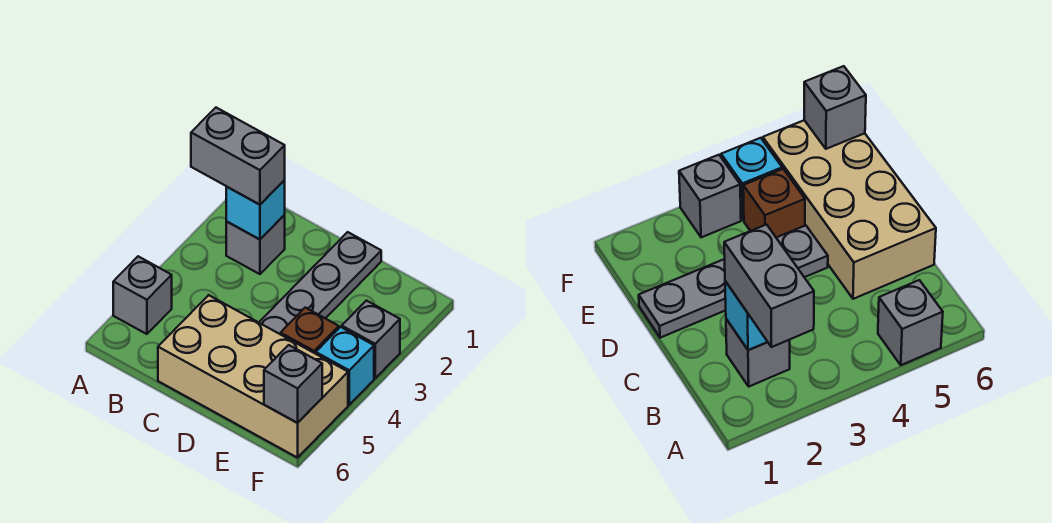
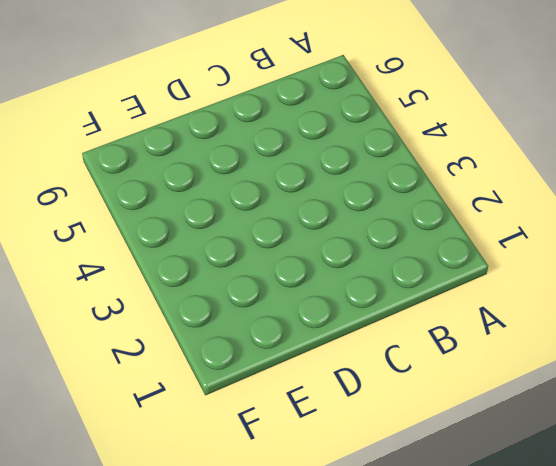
none -> grey brick A5 level 1
none -> grey brick B2 level 1

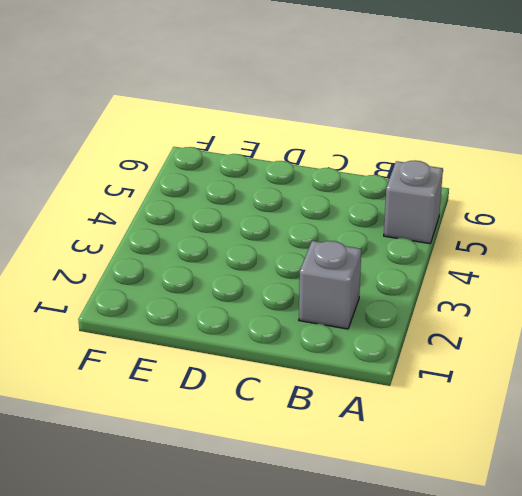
none -> tan brick C5:F6 level 1
none -> grey plate D1:D4 level 1

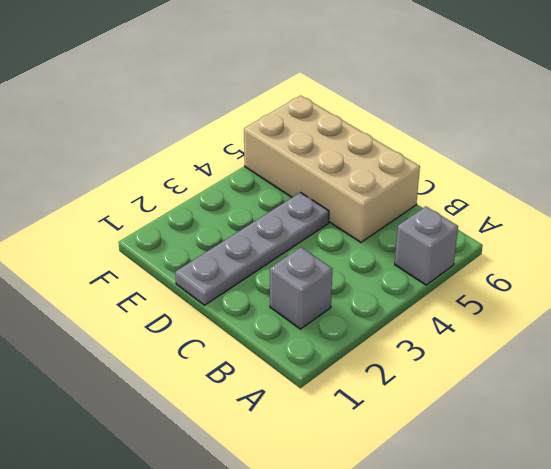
none -> brown brick E4 level 1
none -> grey brick F3 level 1

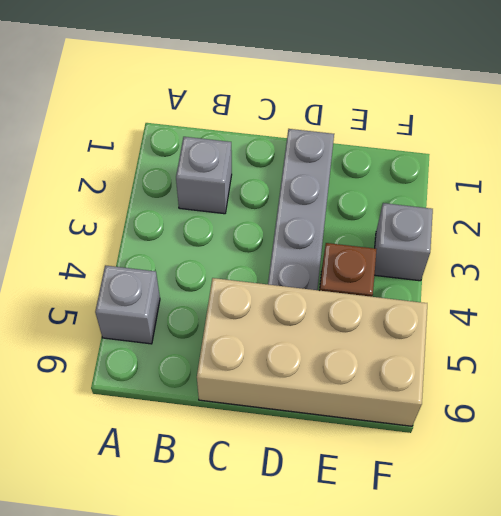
none -> cyan brick F4 level 1
none -> cyan brick B2 level 2

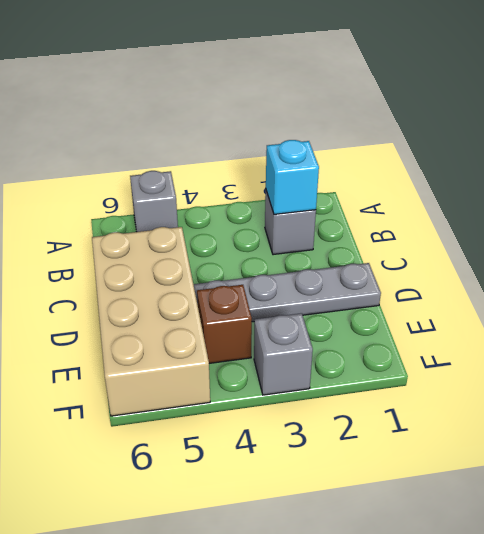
none -> cyan brick F4 level 1
none -> grey brick F6 level 2

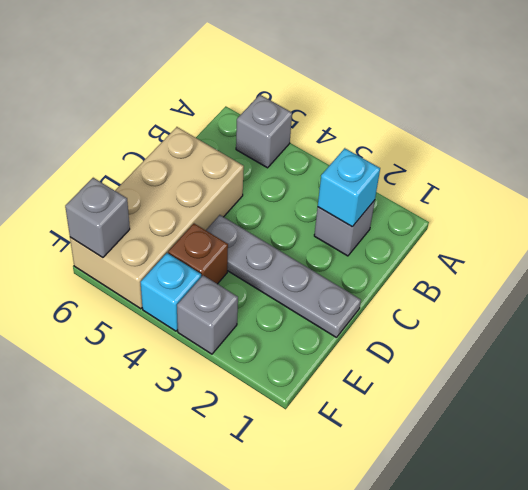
none -> grey brick A2:B2 level 3

